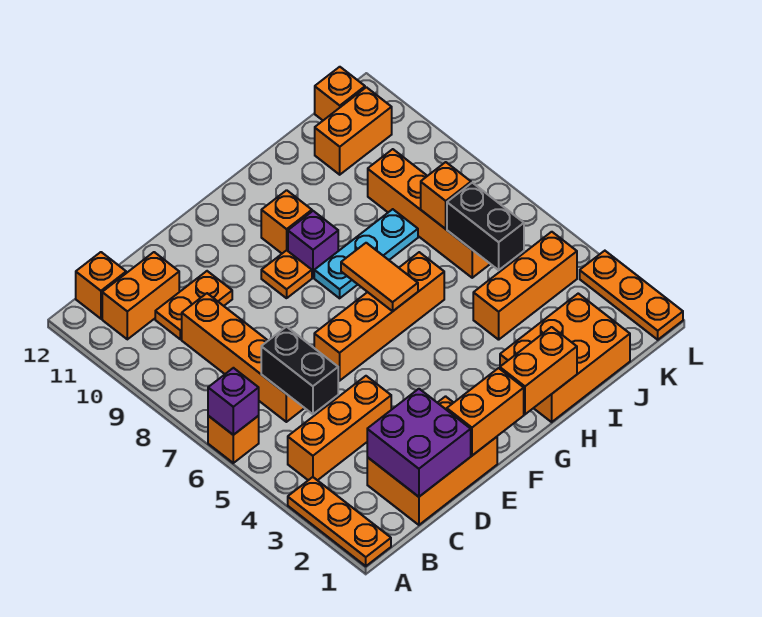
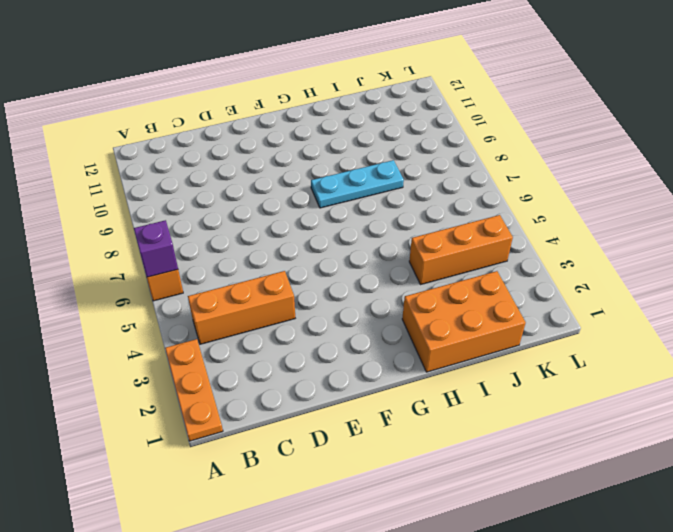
none -> orange brick B11:C11 level 1
none -> orange brick B12 level 1
none -> orange brick C1:E2 level 1

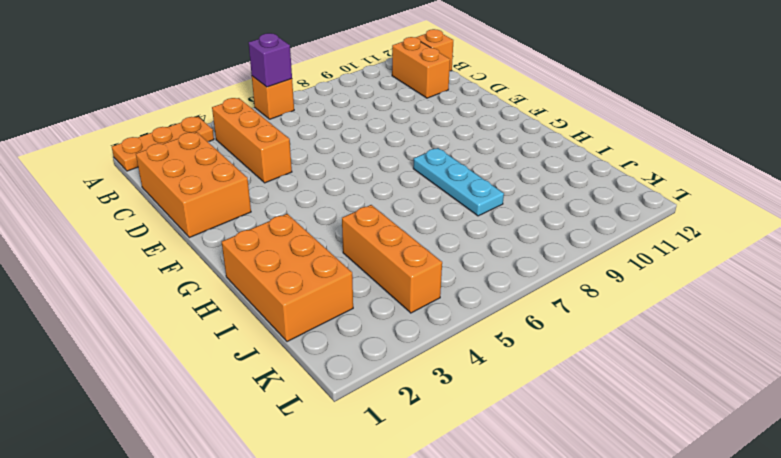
none -> orange brick C6:C9 level 1
none -> orange plate C10:D10 level 1
none -> orange brick E6:H6 level 1

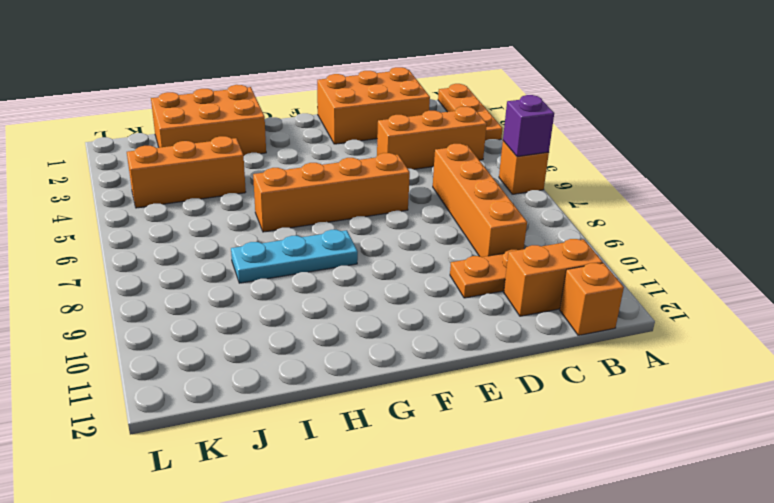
none -> orange plate F9 level 1
none -> purple brick G9 level 1
none -> orange brick G10 level 1

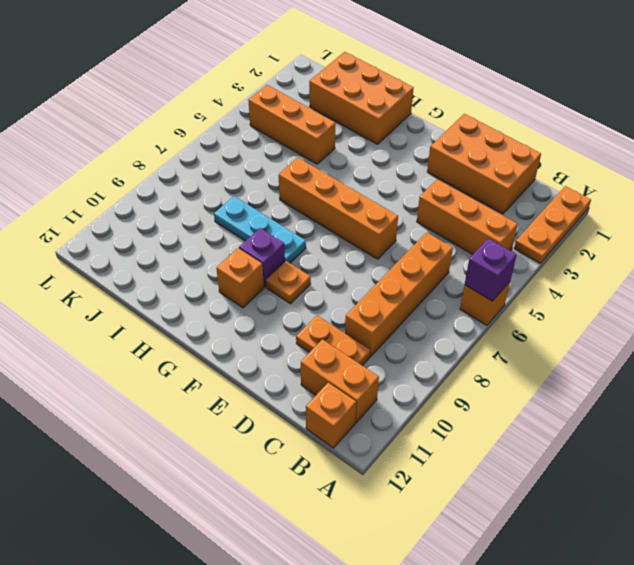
none -> orange brick J6:J9 level 1
none -> orange brick J11:K11 level 1
none -> orange brick K12 level 1

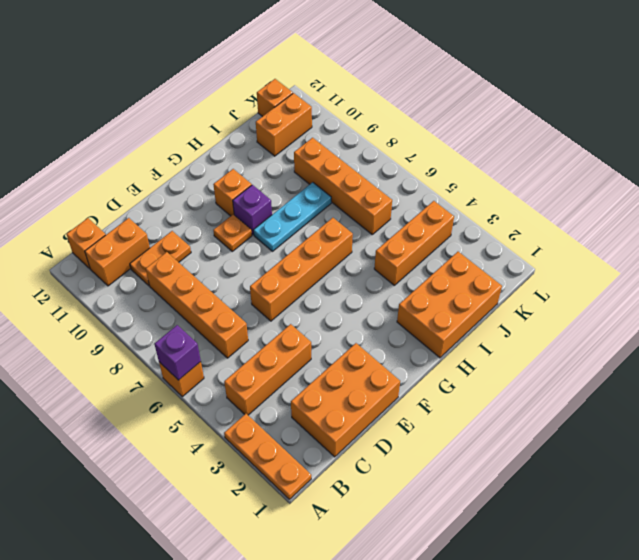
none -> orange plate L1:L3 level 1
none -> purple brick C1:D2 level 2
none -> black brick C5:C6 level 2

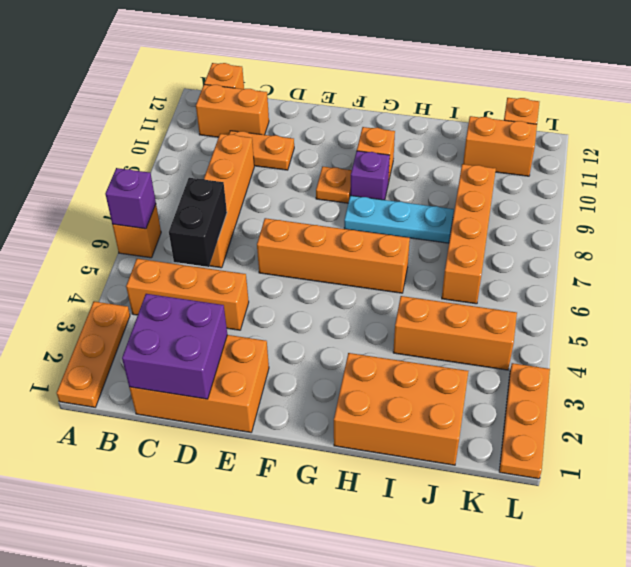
none -> orange brick E1:F1 level 2
none -> orange brick G1:H1 level 2
none -> orange tile G6:G7 level 2

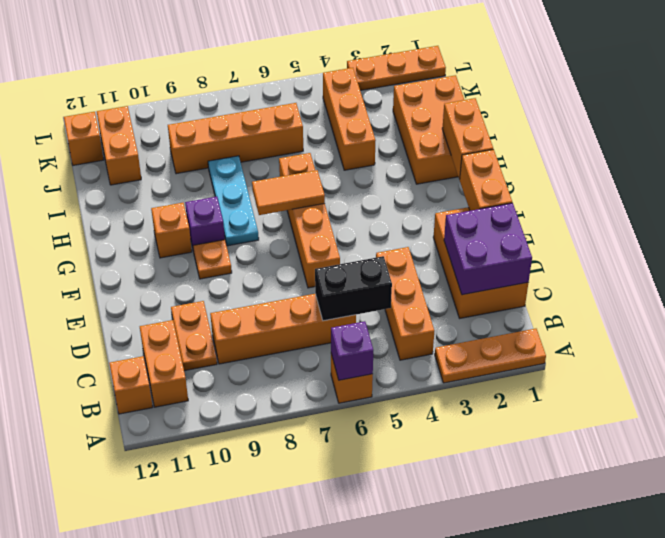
none -> black brick J5:J6 level 2
none -> orange brick J7 level 2

